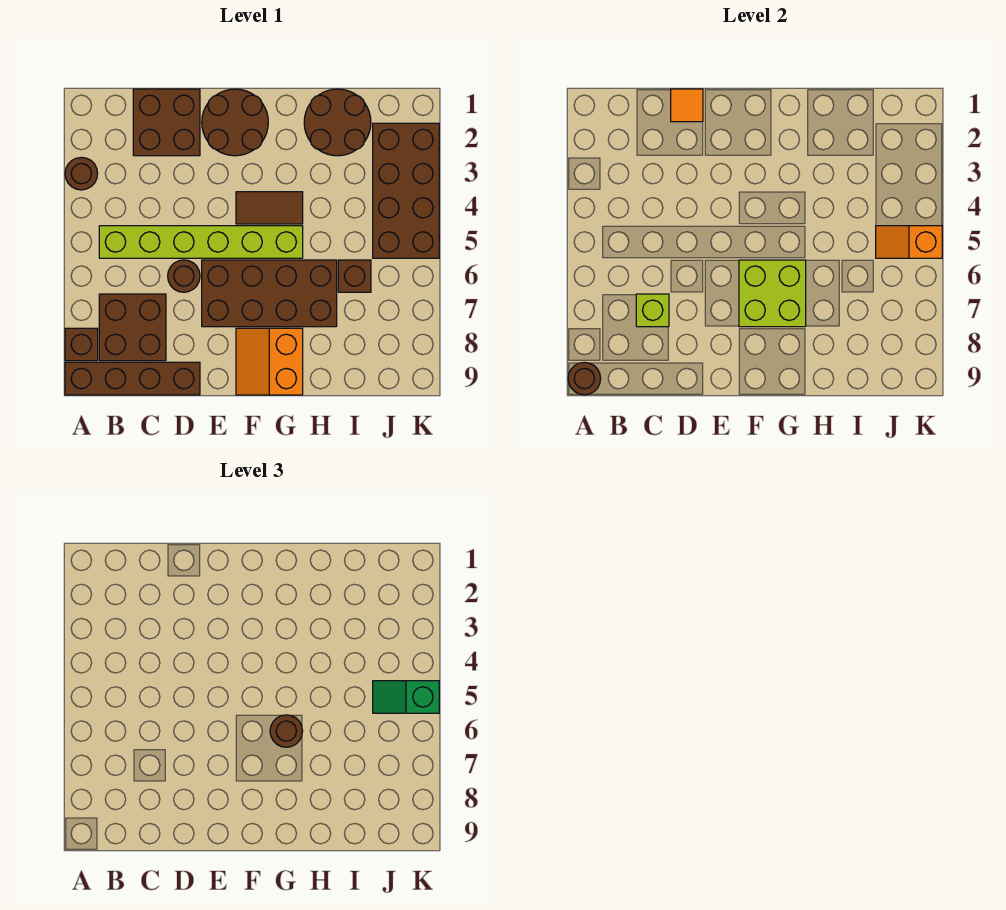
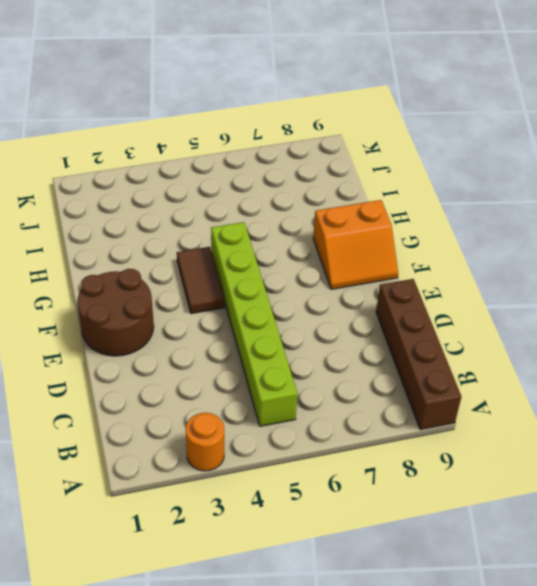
orange round brick A3 level 1 -> brown round brick A3 level 1
none -> brown brick A8 level 1
none -> brown brick B7:C8 level 1
none -> brown brick C1:D2 level 1

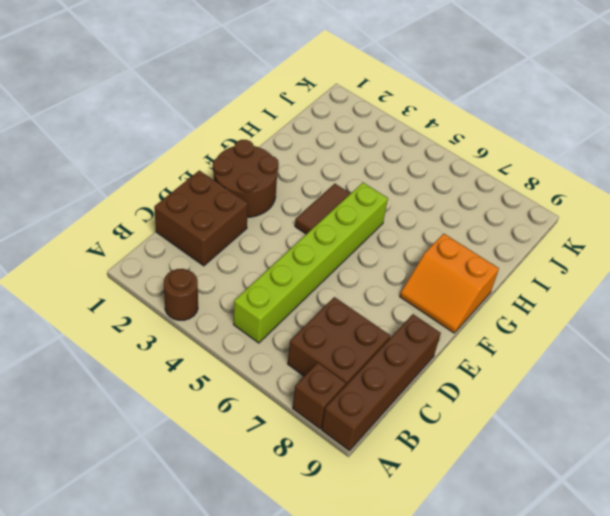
none -> brown round brick D6 level 1
none -> brown brick E6:H7 level 1
none -> brown round brick H1:I2 level 1

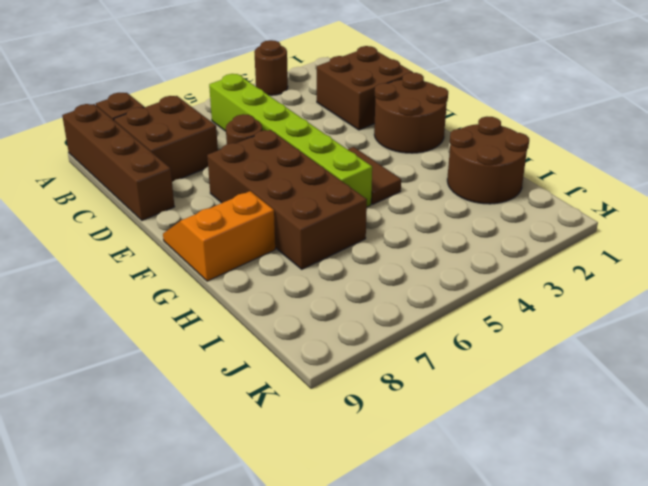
none -> brown brick I6 level 1
none -> brown brick J2:K5 level 1
none -> brown round brick A9 level 2

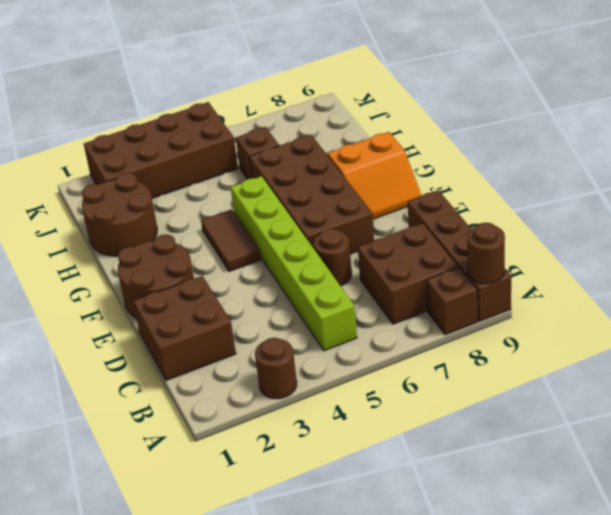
none -> lime brick C7 level 2
none -> orange tile D1 level 2
none -> lime brick F6:G7 level 2

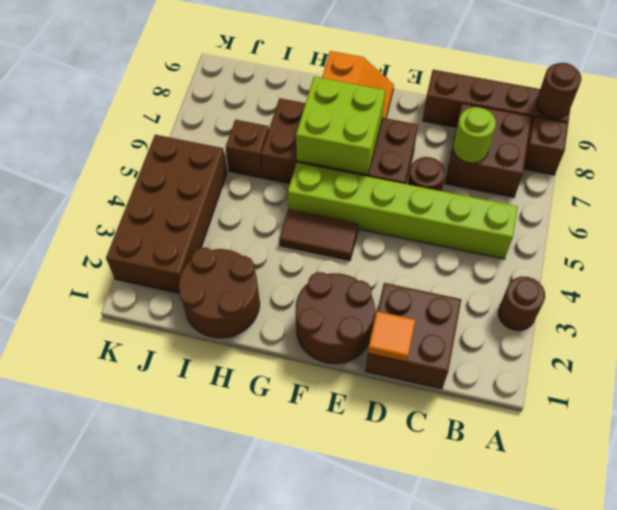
lime round brick C7 level 2 -> lime brick C7 level 2
none -> orange slope J5:K5 level 2 top K
none -> brown round brick G6 level 3
none -> green slope J5:K5 level 3 top K

